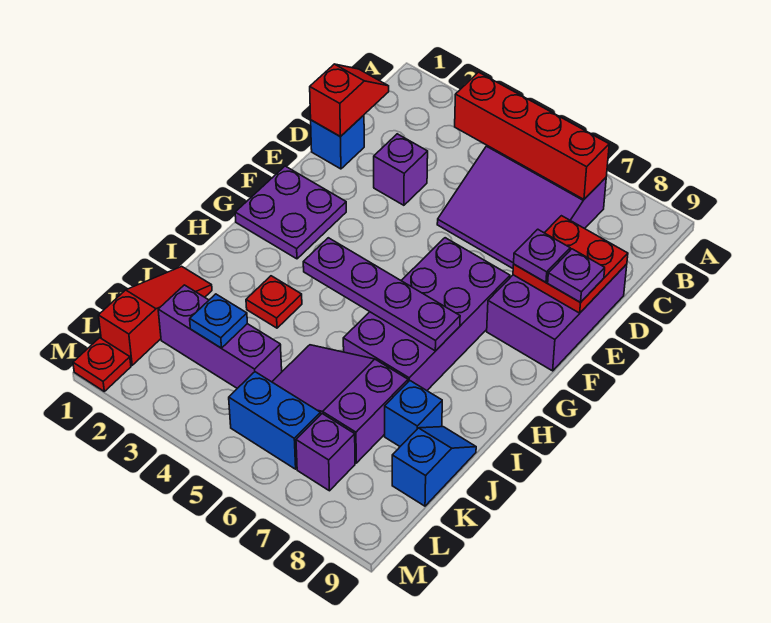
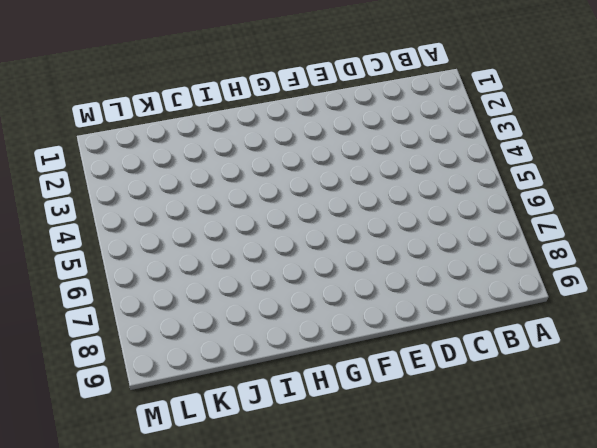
none -> purple slope B5:D7 level 1 top B
none -> blue brick D1 level 1
none -> purple brick D3 level 1

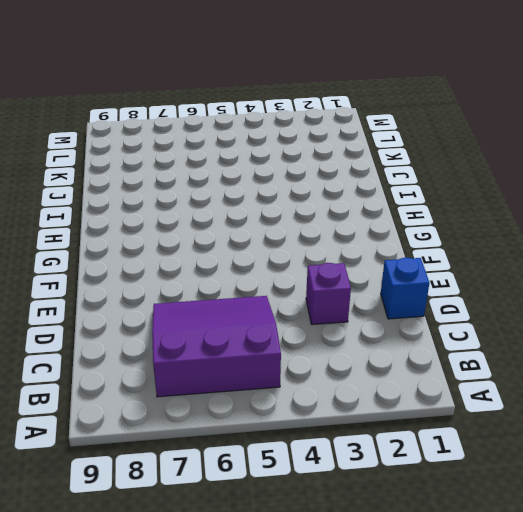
none -> purple brick D8:F9 level 1
none -> purple plate F1:G2 level 1
none -> purple brick F6:I7 level 1

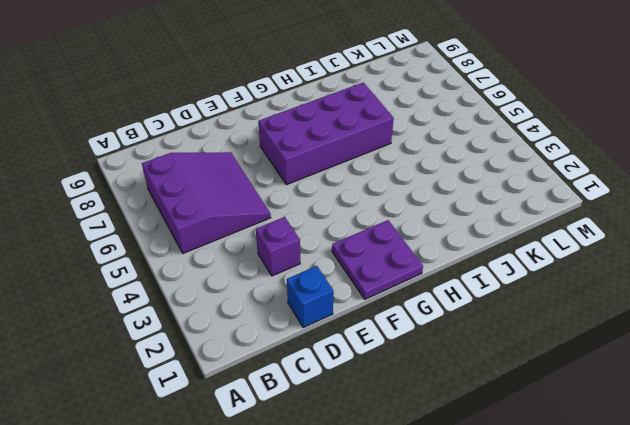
none -> purple brick D8:F9 level 1
none -> red plate I3 level 1
none -> red slope J1:L1 level 1 top L

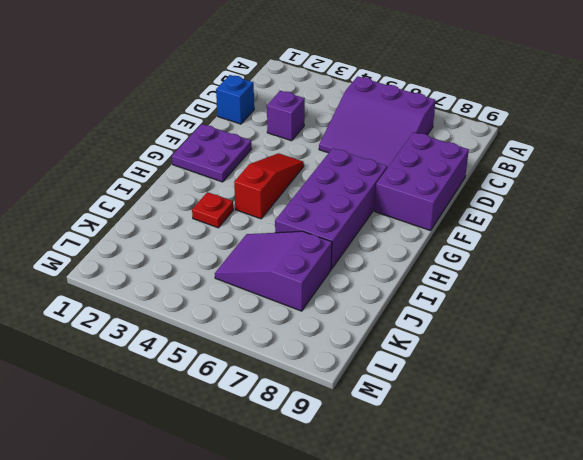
red slope F4:H4 level 1 top H -> red slope J1:L1 level 1 top L
none -> blue brick J8 level 1
none -> blue slope J9:K9 level 1 top K
none -> purple brick K2:K4 level 1

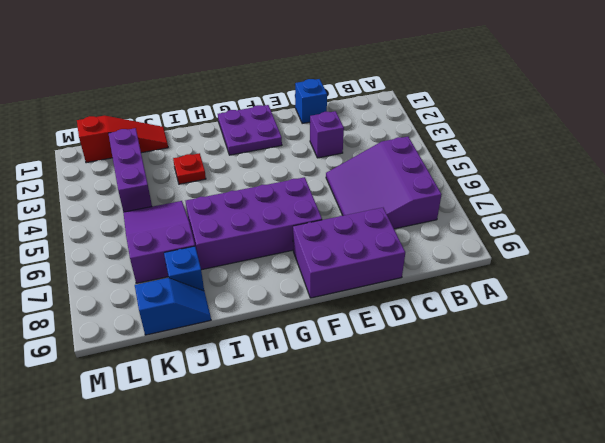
none -> blue brick L5:L6 level 1
none -> purple brick L7 level 1
none -> red plate M1 level 1

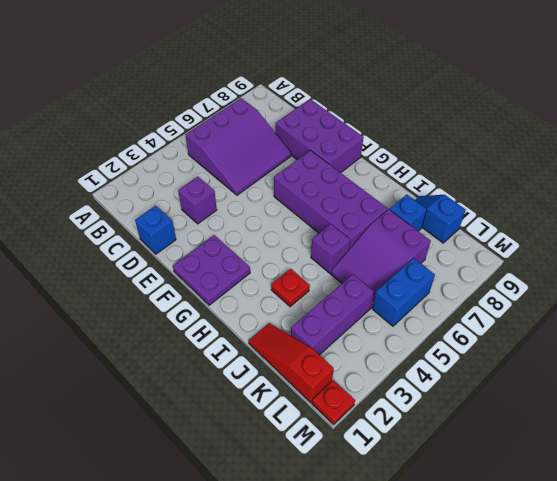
purple brick I5 level 1 -> purple brick L7 level 1
none -> red brick B4:B7 level 2
none -> red slope C1:D1 level 2 top D
none -> red plate D8:E9 level 2

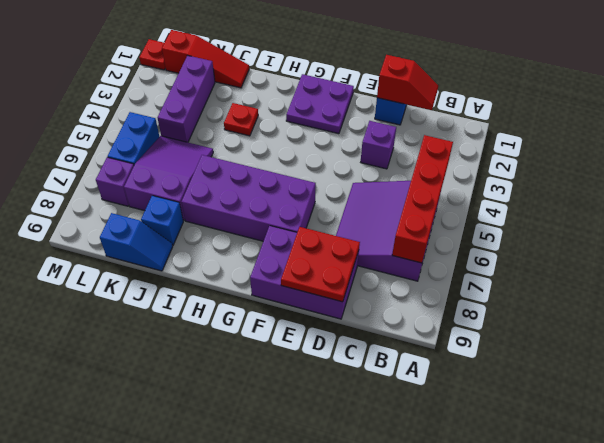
none -> purple plate H4:H7 level 2
none -> blue plate K3 level 2
none -> purple plate E8 level 3

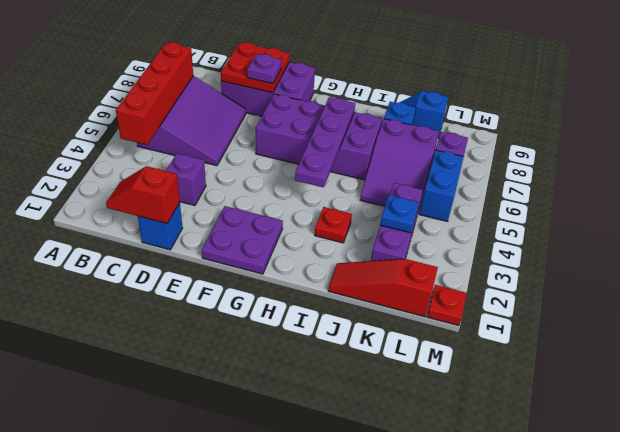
none -> purple plate E9 level 3

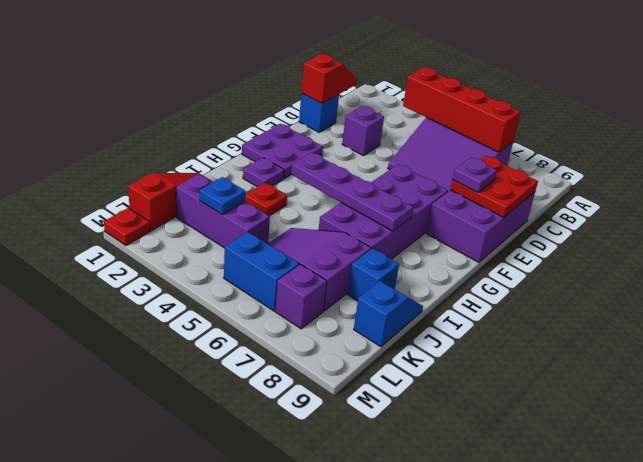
purple plate H2 level 1 -> purple plate E9 level 3

